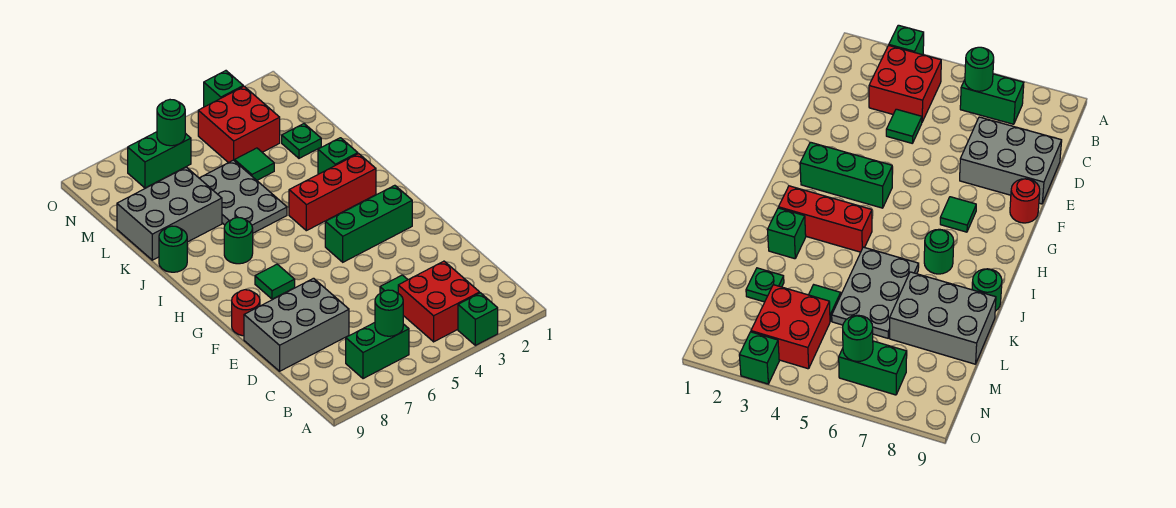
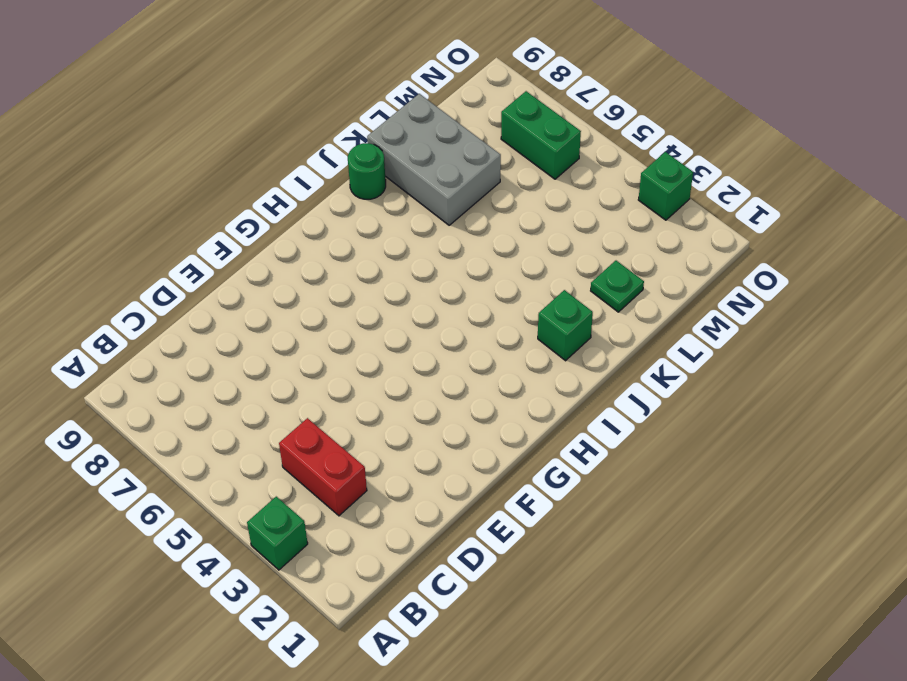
red brick C3:C4 level 1 -> red brick B3:C4 level 1
none -> green brick B6:B7 level 1
none -> green tile D4 level 1
none -> grey brick D7:E9 level 1

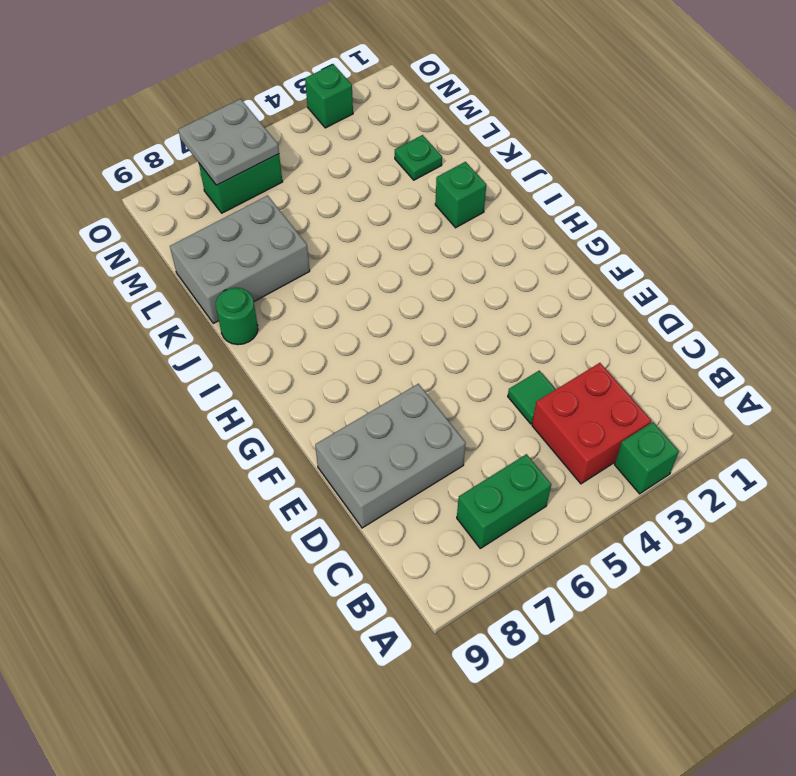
grey plate N6:O7 level 2 -> green round brick N6 level 2
none -> red round brick F9 level 1
none -> green brick G2:G4 level 1
none -> green tile G7 level 1

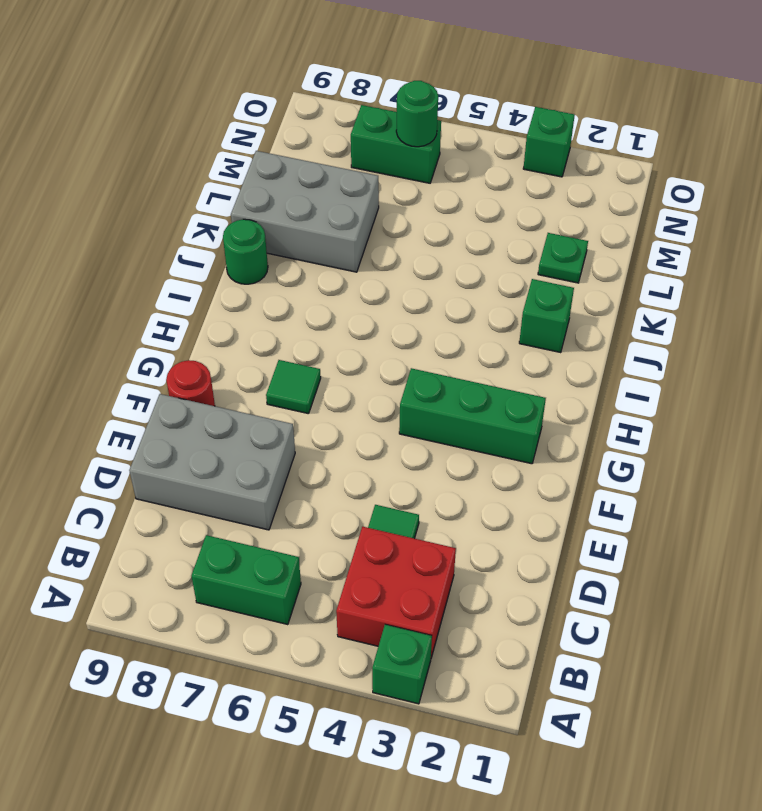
none -> red brick I2:I4 level 1
none -> green round brick I7 level 1
none -> grey plate J5:L6 level 1

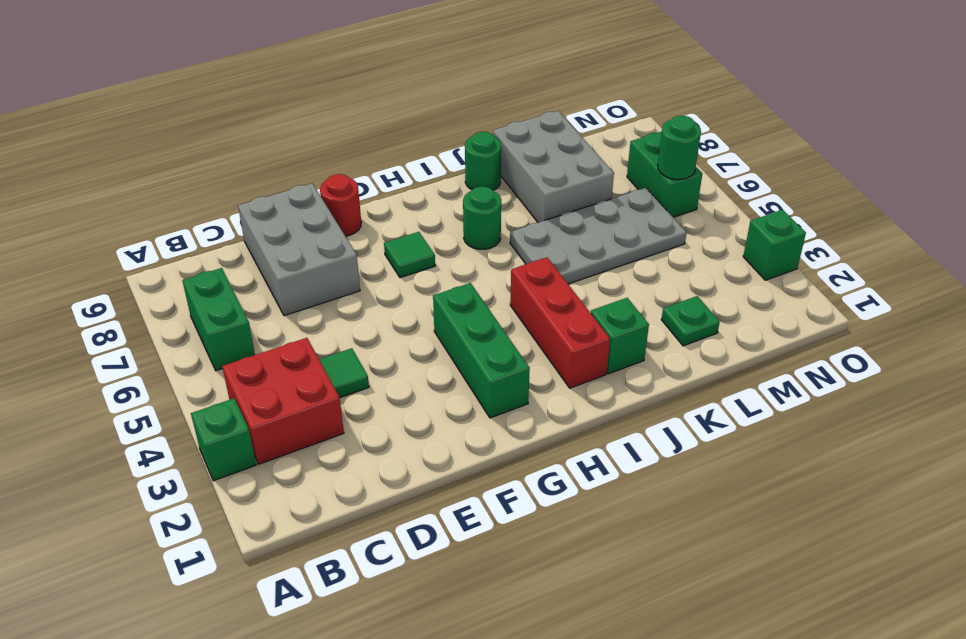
grey plate J5:M6 level 1 -> grey plate J5:L6 level 1
none -> green tile L4 level 1
none -> red brick M3:N4 level 1
none -> green round brick B6 level 2

